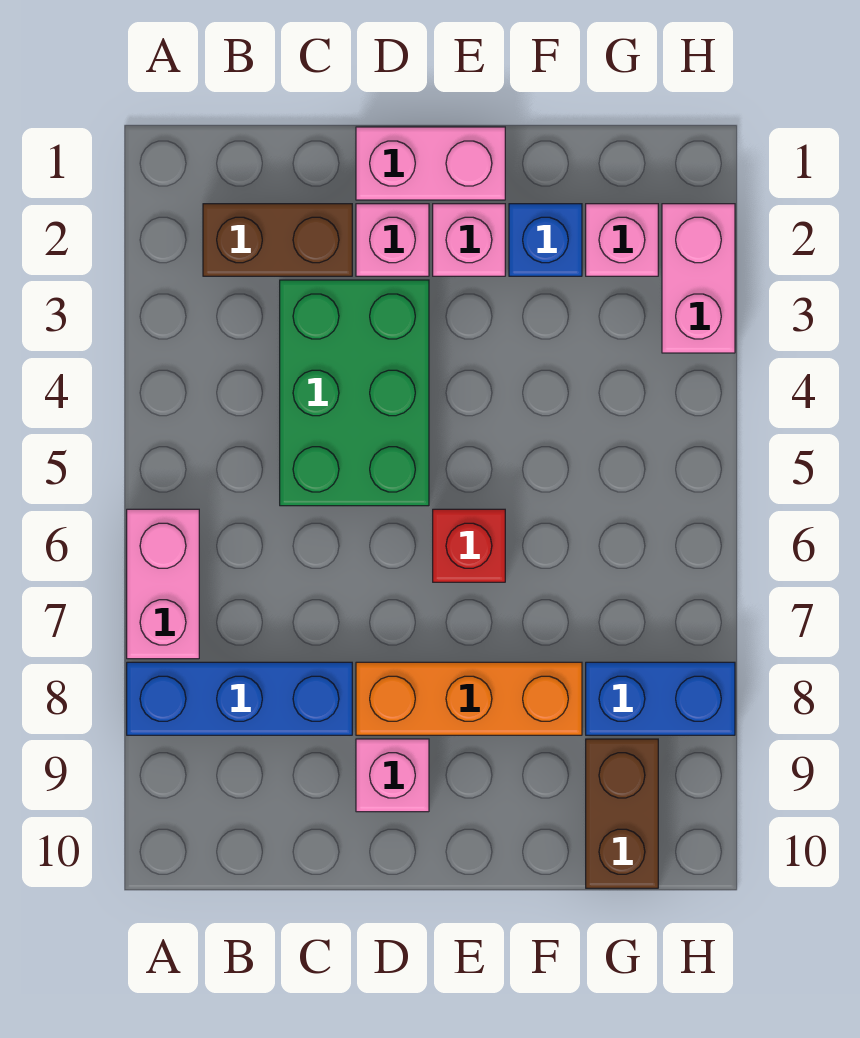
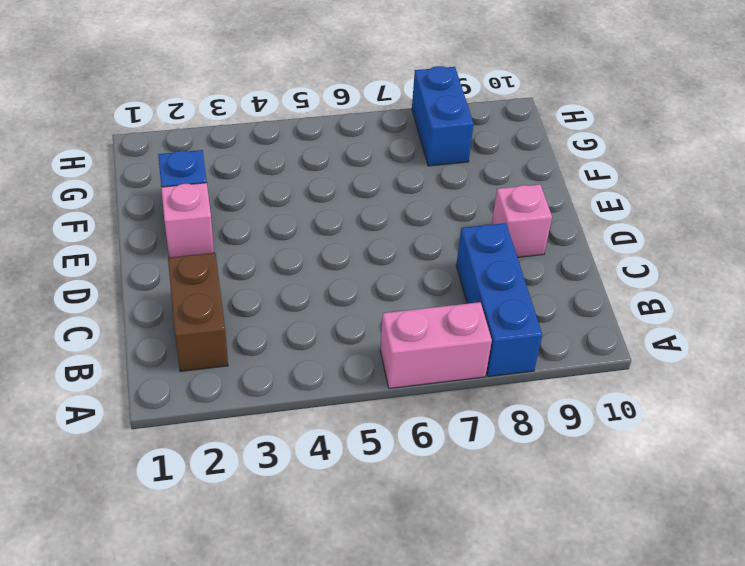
none -> green brick C3:D5 level 1
none -> pink brick D1:E1 level 1
none -> pink brick D2 level 1

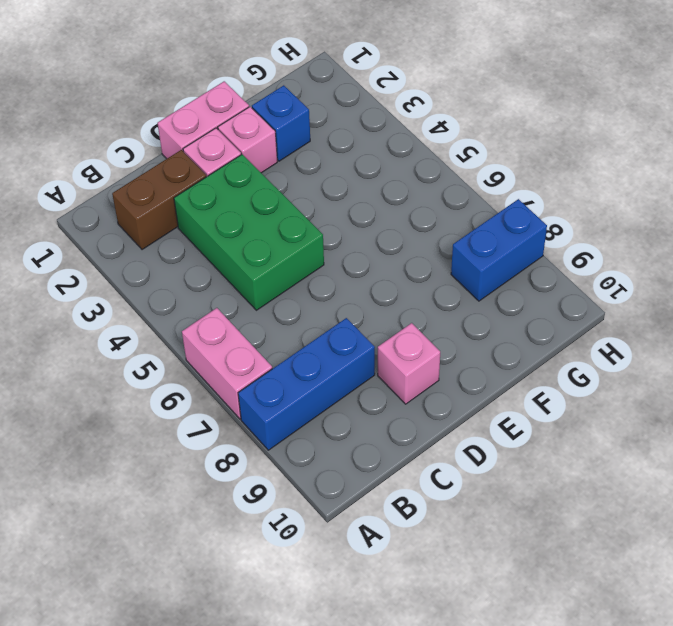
none -> orange brick D8:F8 level 1
none -> red brick E6 level 1
none -> pink brick G2 level 1

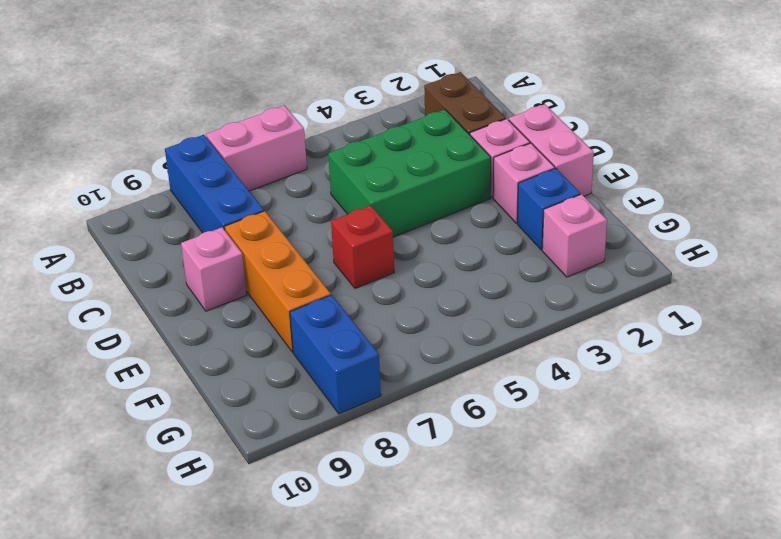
none -> brown brick G9:G10 level 1
none -> pink brick H2:H3 level 1

